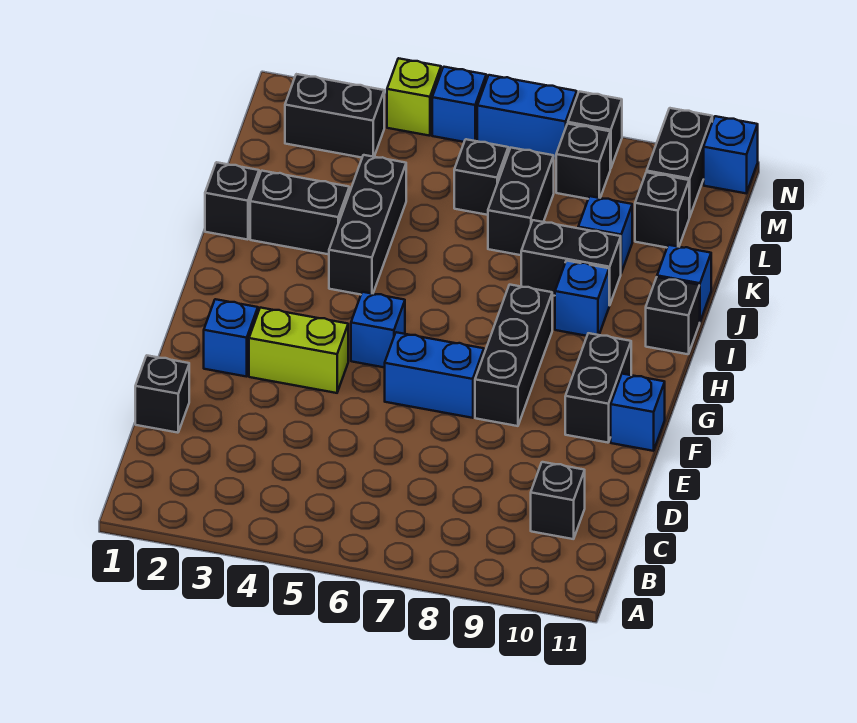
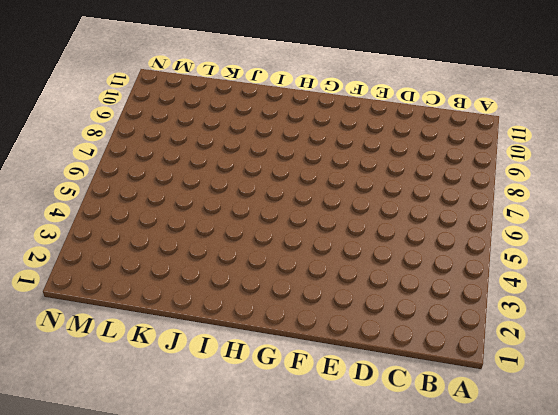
none -> black brick C10 level 1
none -> black brick D1 level 1
none -> blue brick F2 level 1

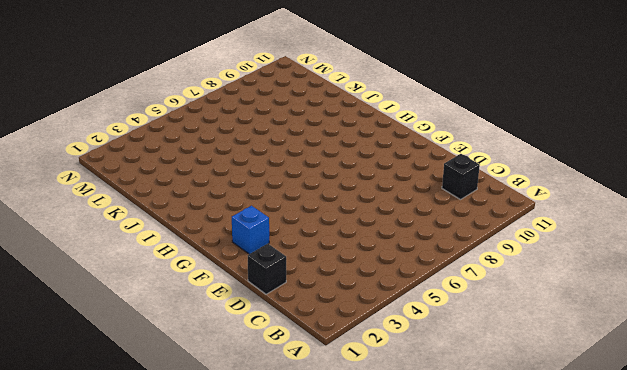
none -> lime brick F3:F4 level 1
none -> blue brick F6:F7 level 1
none -> black brick F8:H8 level 1

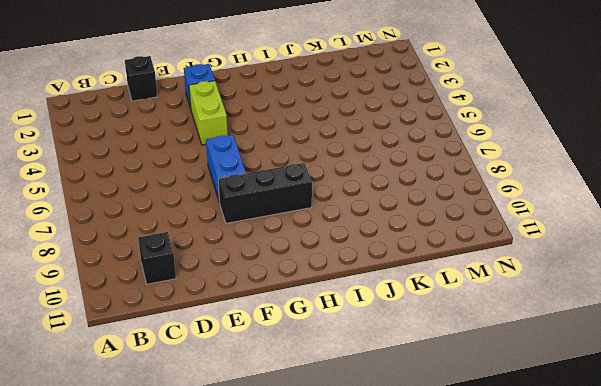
none -> black brick F10:G10 level 1
none -> blue brick F11 level 1
none -> blue brick G5 level 1

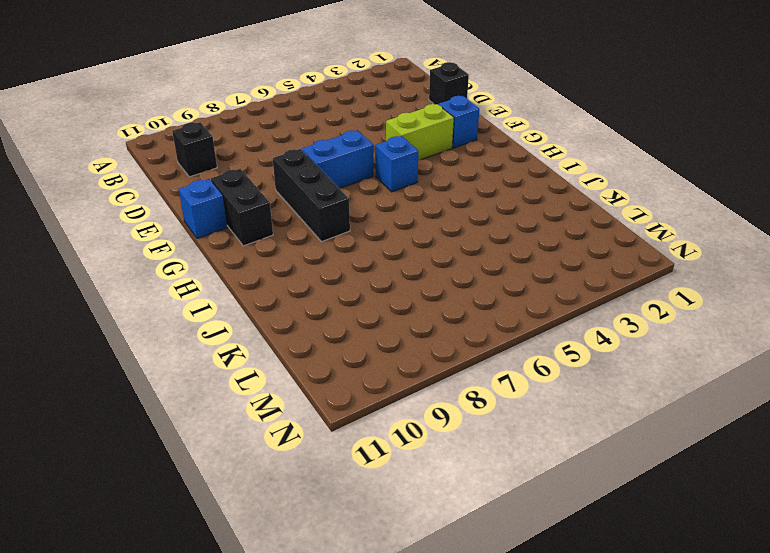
none -> black brick I4:K4 level 1
none -> blue brick I9 level 1
none -> black brick I11 level 1

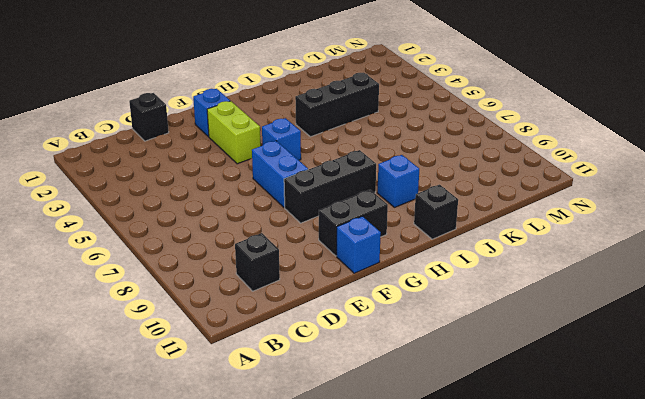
none -> black brick J1 level 1
none -> black brick J2:J3 level 1
none -> black brick J8:J9 level 1

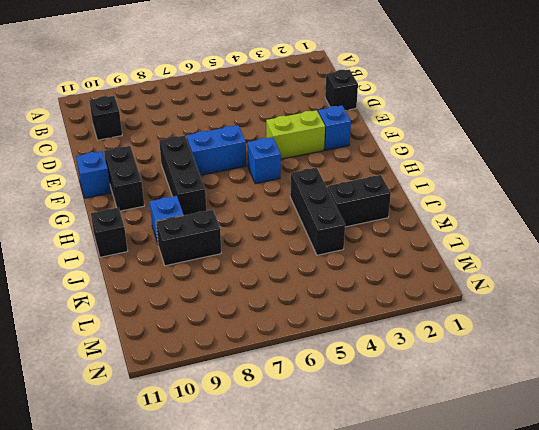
none -> black brick J1 level 1
none -> blue brick J11 level 1
none -> black brick K7:L7 level 1

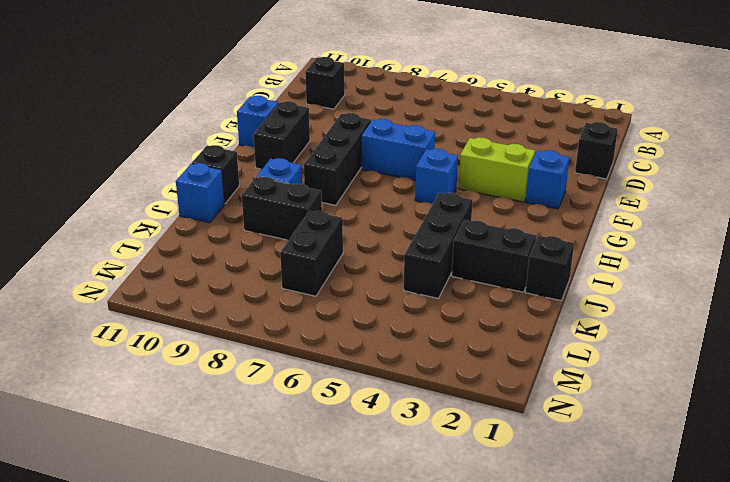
none -> blue brick K9 level 1
none -> black brick L6 level 1
none -> black brick L10 level 1

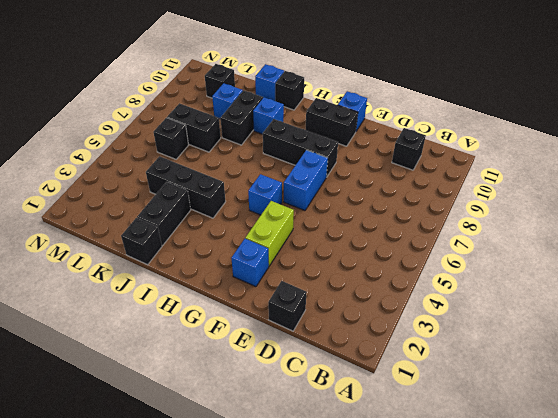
none -> black brick M2:M3 level 1
none -> black brick M8 level 1
none -> black brick M10:N10 level 1

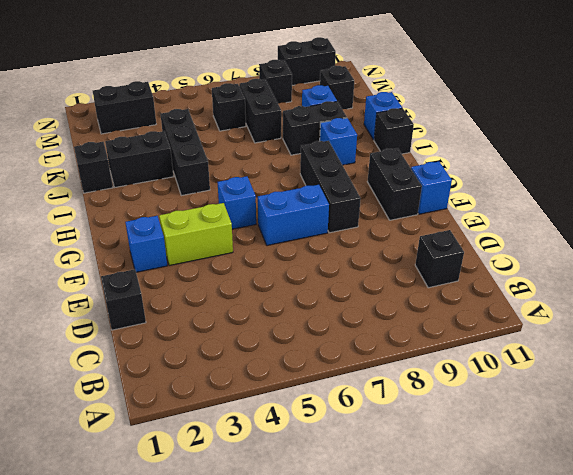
black brick N9:N10 level 1 -> black brick M10:N10 level 1
none -> lime brick N4 level 1
none -> blue brick N5 level 1
none -> blue brick N6:N7 level 1

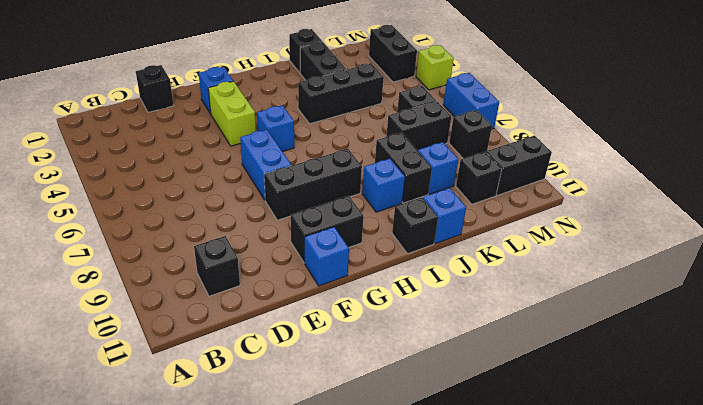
none -> blue brick N5 level 1
none -> black brick N8 level 1
none -> blue brick N11 level 1

